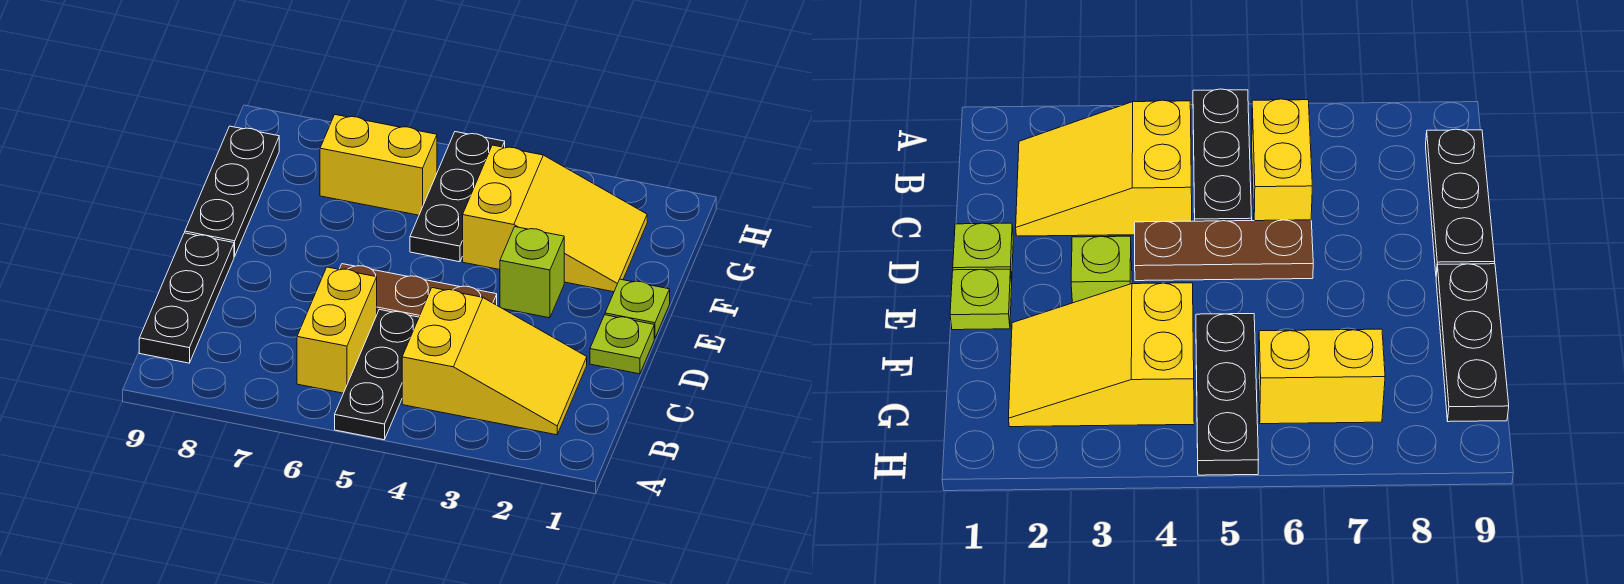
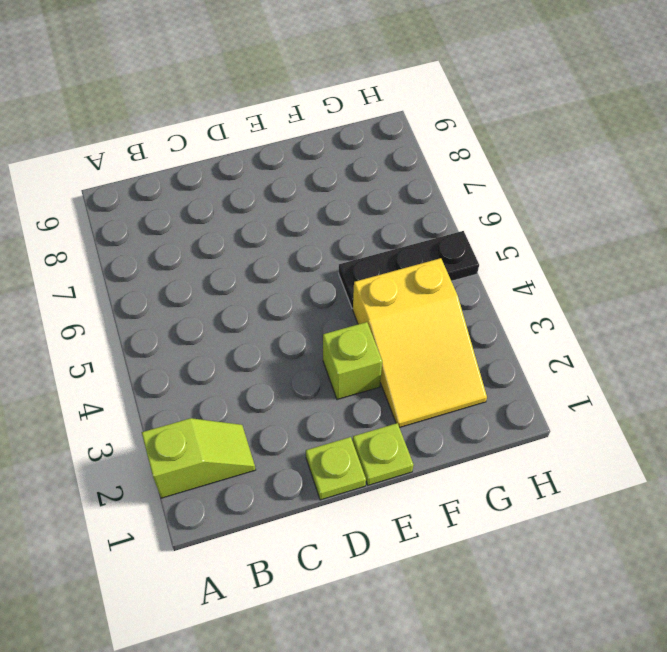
lime slope A2:B2 level 1 top A -> yellow slope B2:C4 level 1 top 4
none -> black plate A5:C5 level 1
none -> yellow brick B6:C6 level 1
none -> black plate B9:D9 level 1

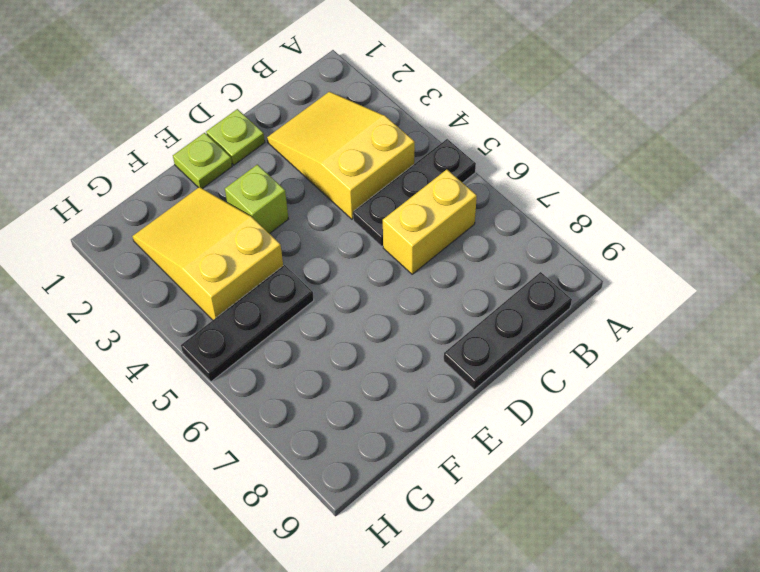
none -> brown plate D4:D6 level 1
none -> black plate E9:G9 level 1
none -> yellow brick G6:G7 level 1

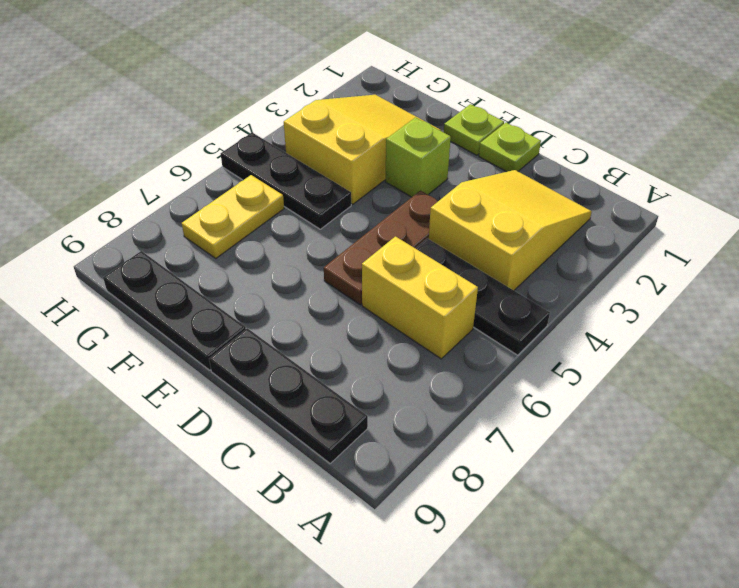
yellow plate G6:G7 level 1 -> yellow brick G6:G7 level 1

